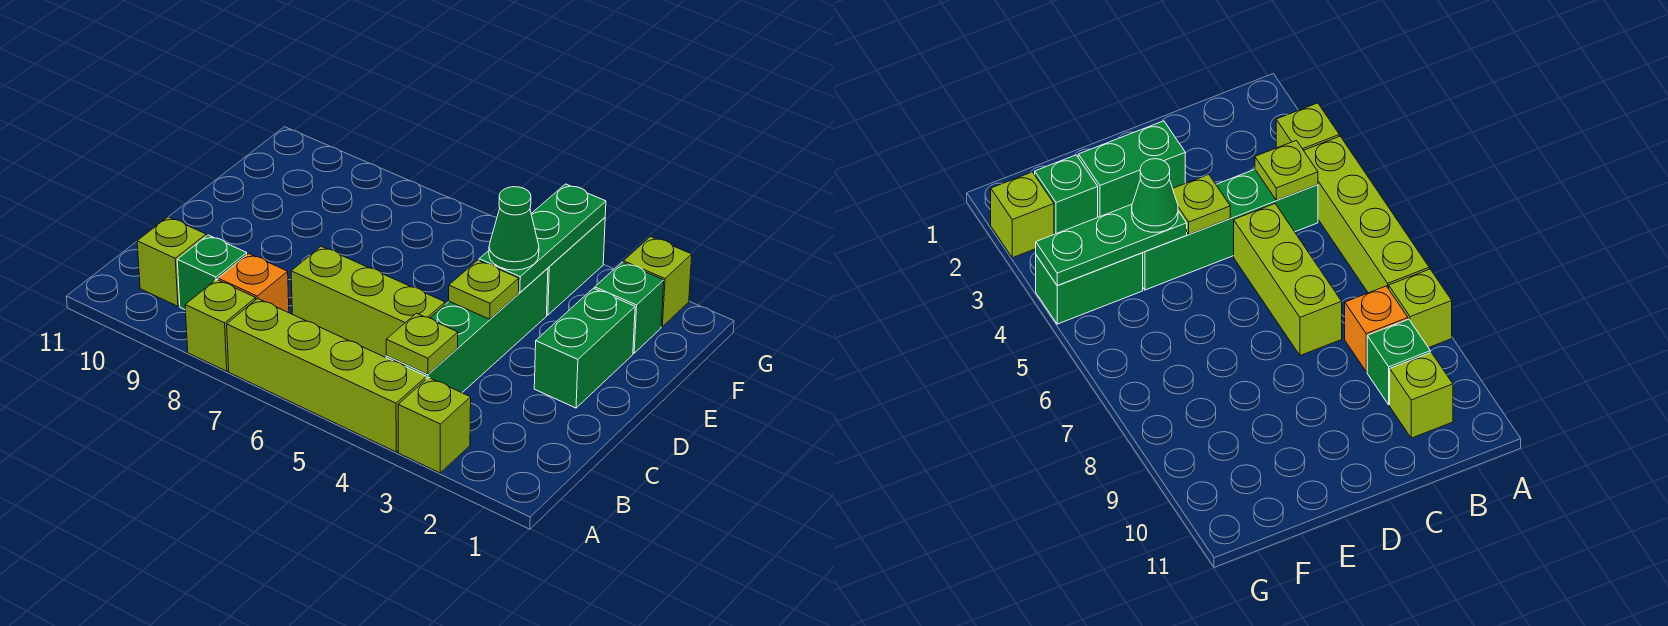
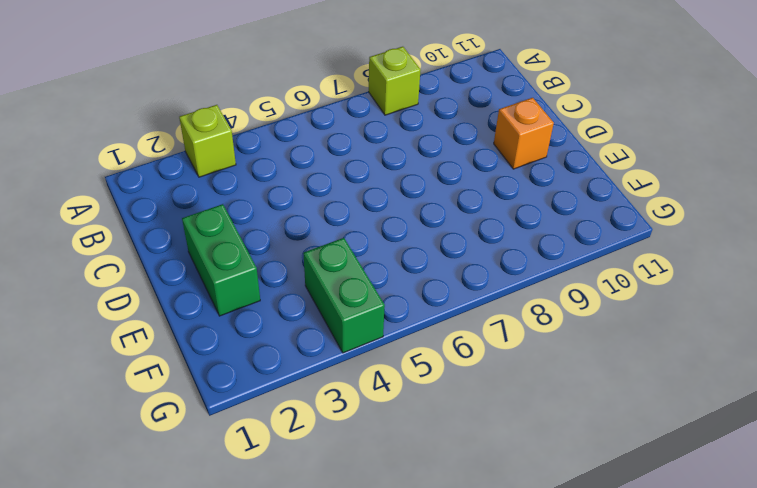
orange brick D10 level 1 -> orange brick B8 level 1
none -> lime brick A4:A7 level 1
none -> green brick B4:E4 level 1
none -> green brick B9 level 1

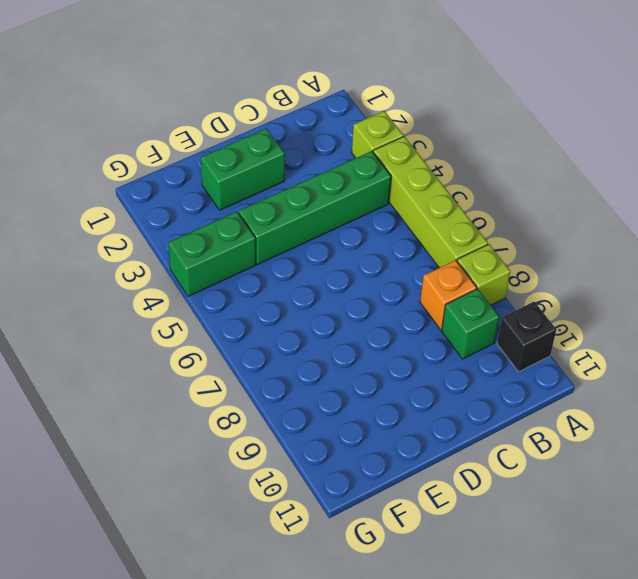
black brick A10 level 1 -> none
none -> lime brick B10 level 1
none -> lime brick C5:C7 level 1
none -> green brick F2 level 1

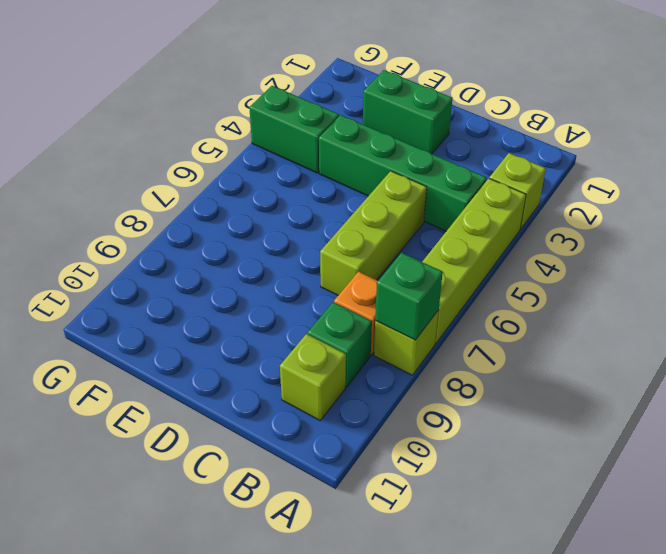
green brick A8 level 2 -> green brick F2 level 1
none -> lime brick G2 level 1
none -> lime plate B4 level 2
none -> lime plate D4 level 2

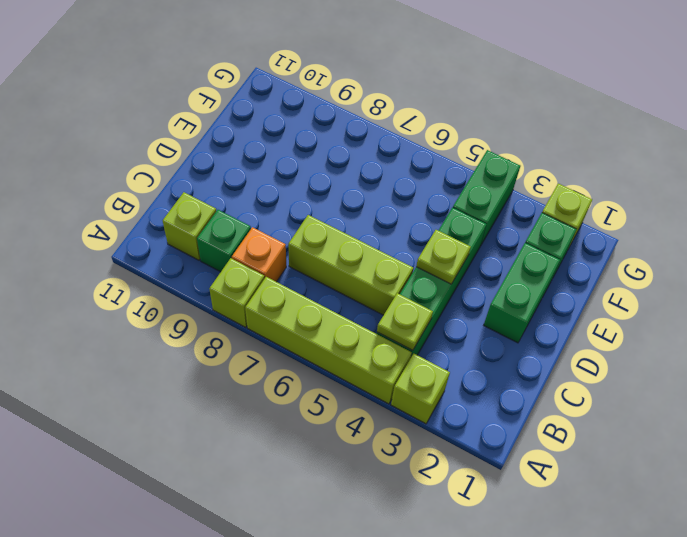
none -> green plate E4:G4 level 2
none -> green cone E4 level 3

